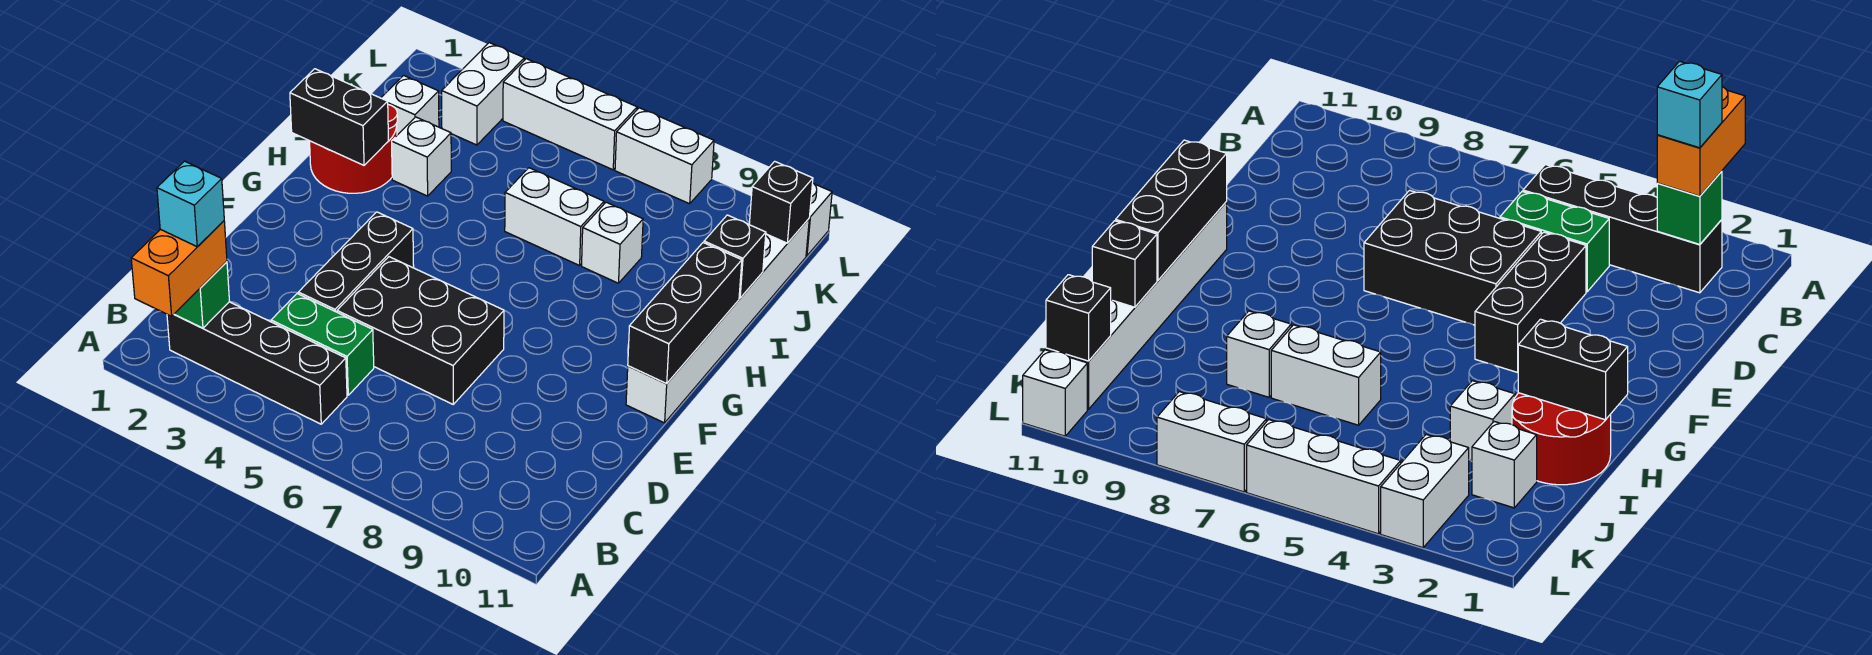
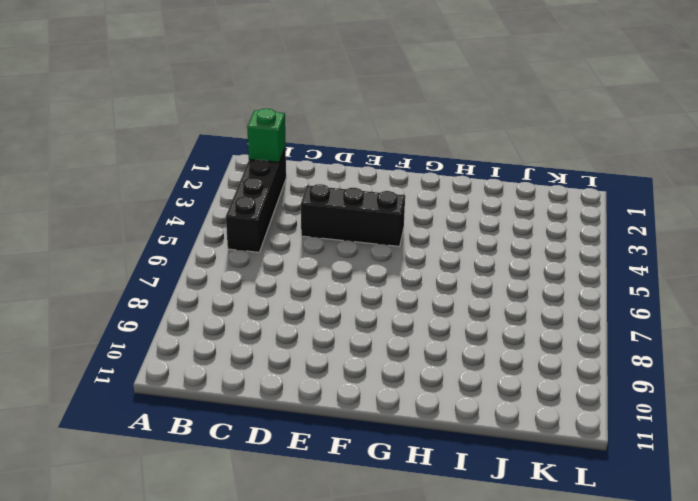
none -> green brick C4:C5 level 1
none -> black brick D5:E7 level 1
none -> white brick F11:K11 level 1

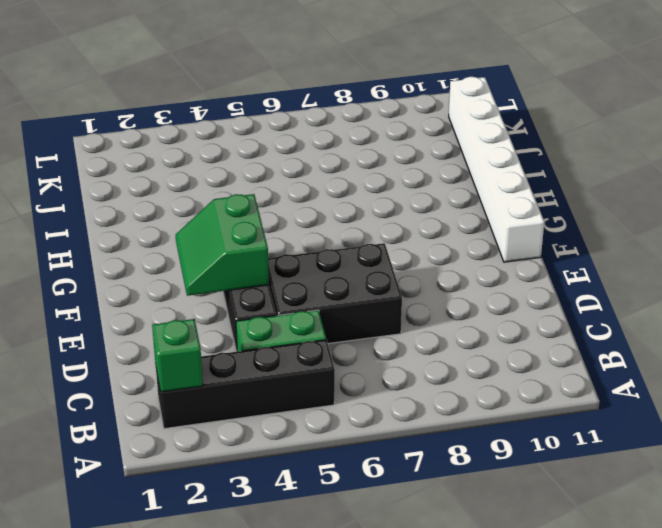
green slope E3:F4 level 2 top 4 -> none
none -> red round brick H1:I2 level 1
none -> white brick I3 level 1
none -> white brick I6:I7 level 1

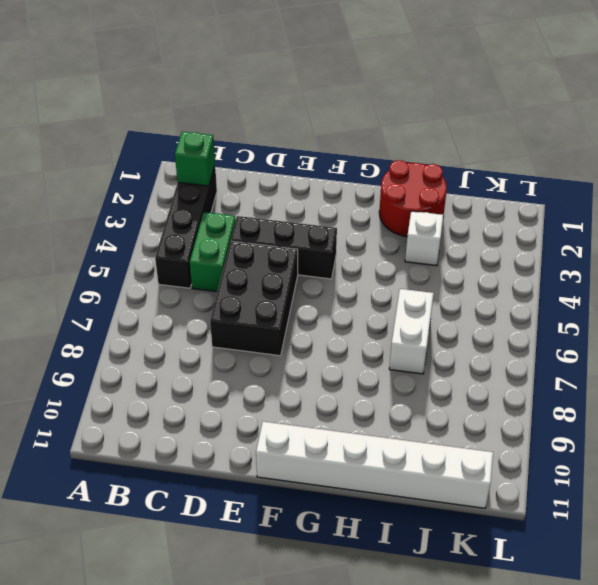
none -> white brick I8 level 1
none -> white brick J2 level 1
none -> white brick K3:L3 level 1

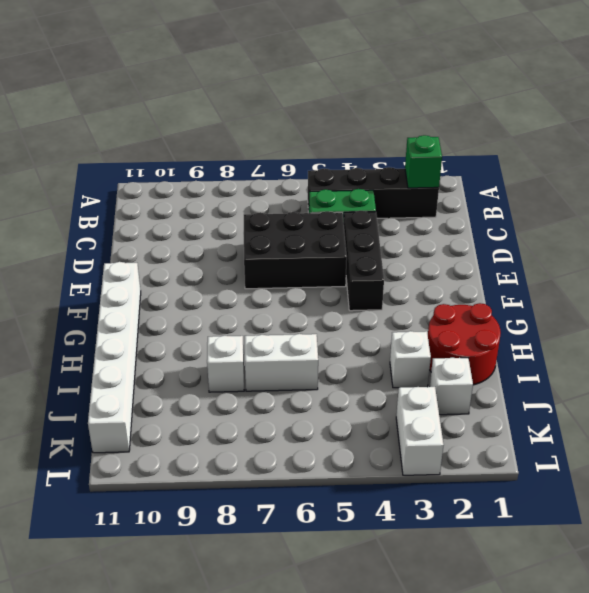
none -> white brick L4:L6 level 1
none -> white brick L7:L8 level 1
none -> white brick L11 level 1

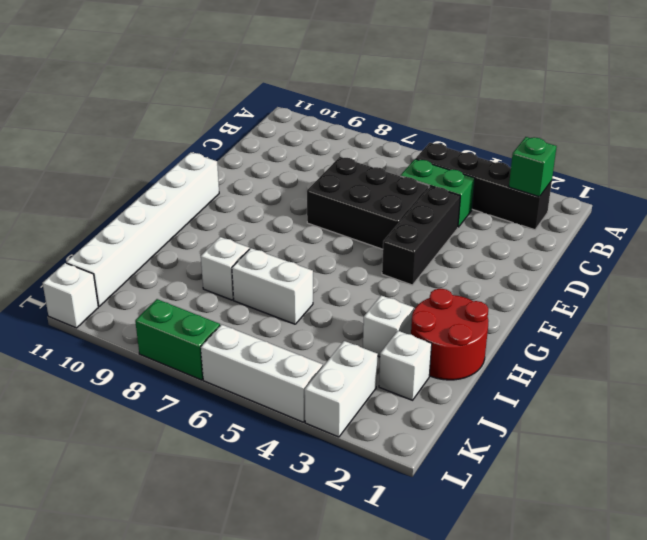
green brick L7:L8 level 1 -> white brick L7:L8 level 1
none -> black brick F11:H11 level 2
none -> black brick H1:H2 level 2
none -> black brick I11 level 2

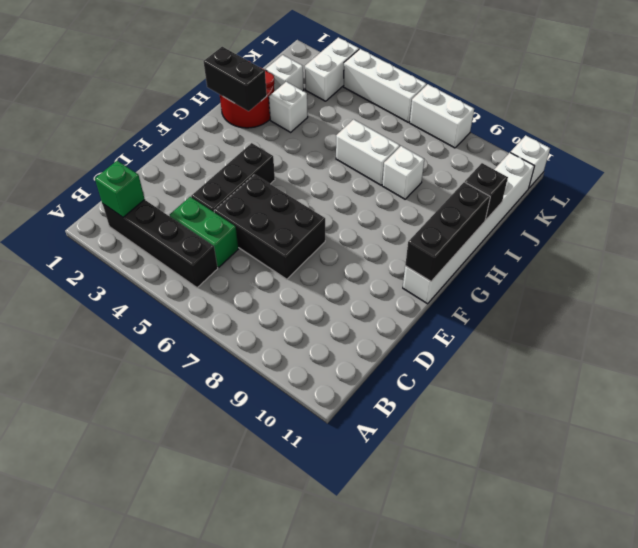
none -> black brick K11 level 2
none -> orange brick A2:B2 level 3
none -> cyan brick B2 level 4

